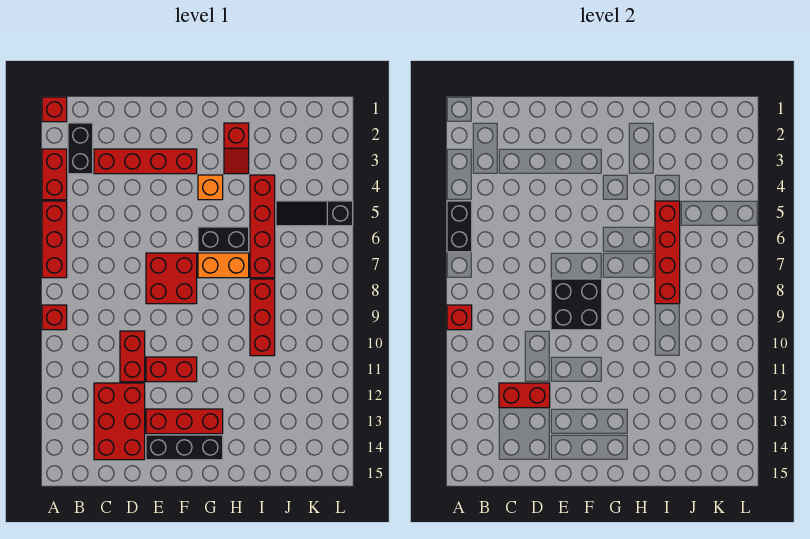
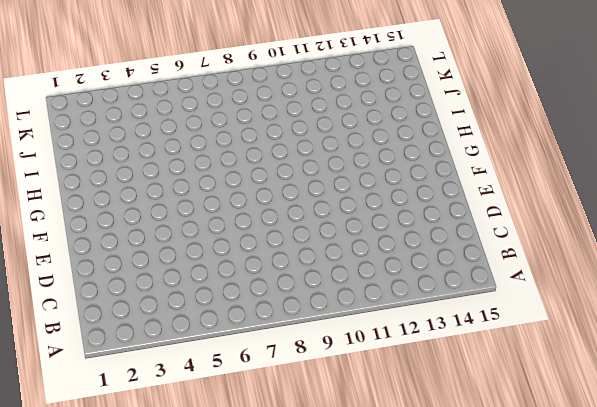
none -> red brick A1 level 1
none -> red brick A3:A4 level 1
none -> red brick A5:A7 level 1

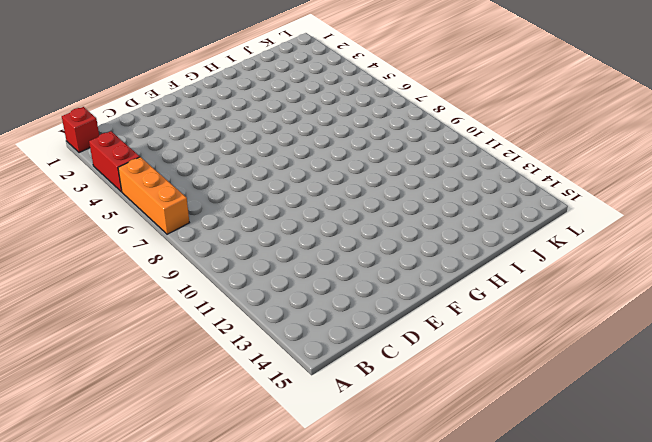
orange brick A5:A7 level 1 -> red brick A5:A7 level 1
none -> red brick A9 level 1
none -> black brick B2:B3 level 1
none -> red brick C3:F3 level 1

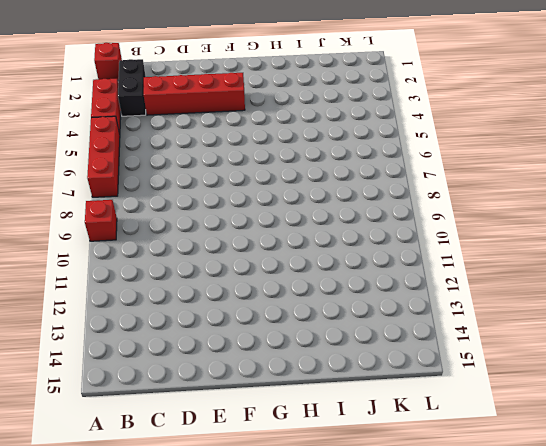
none -> red brick C12:D14 level 1
none -> red brick D10:D11 level 1
none -> red brick E7:F8 level 1

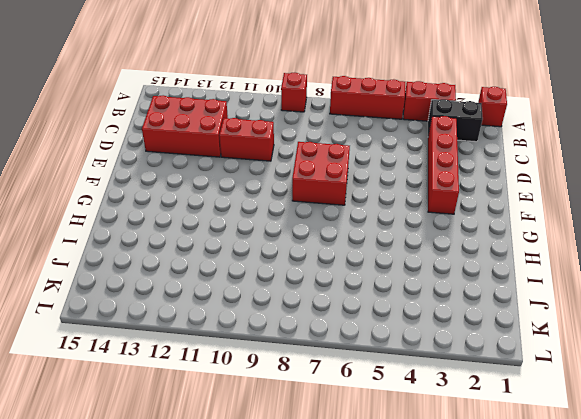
none -> red brick E11:F11 level 1
none -> red brick E13:G13 level 1
none -> black brick E14:G14 level 1

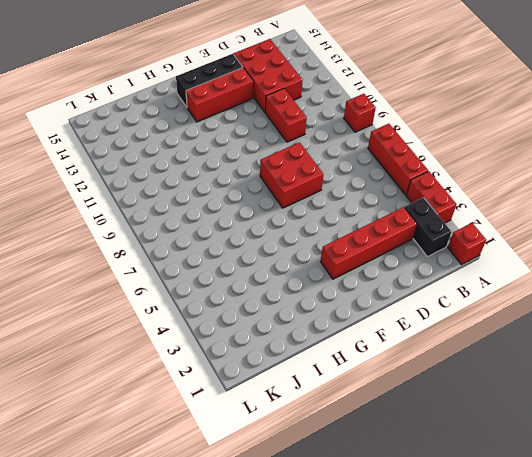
none -> red brick E11:F11 level 1
none -> orange brick G4 level 1
none -> black brick G6:H6 level 1

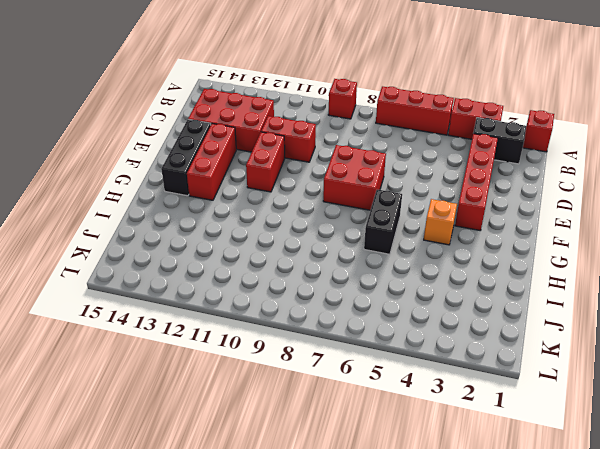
none -> orange brick G7:H7 level 1
none -> red slope H2:H3 level 1 top 2
none -> red brick I4:I7 level 1

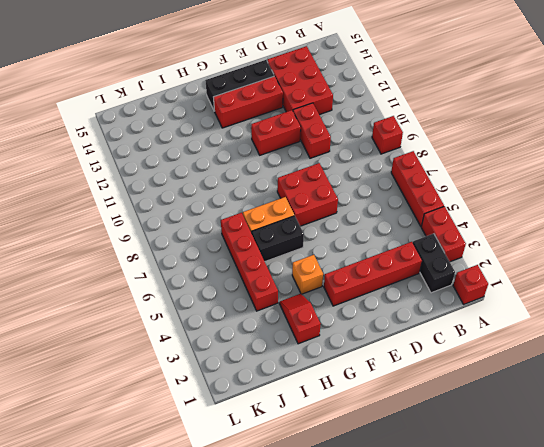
none -> red brick I8:I10 level 1
none -> black slope J5:L5 level 1 top L
none -> black brick A5:A6 level 2

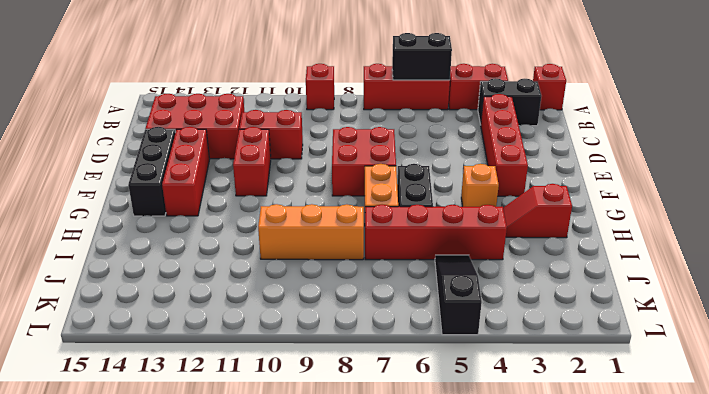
orange brick I8:I10 level 1 -> red brick I8:I10 level 1
none -> red brick A9 level 2
none -> red brick C12:D12 level 2
none -> black brick E8:F9 level 2

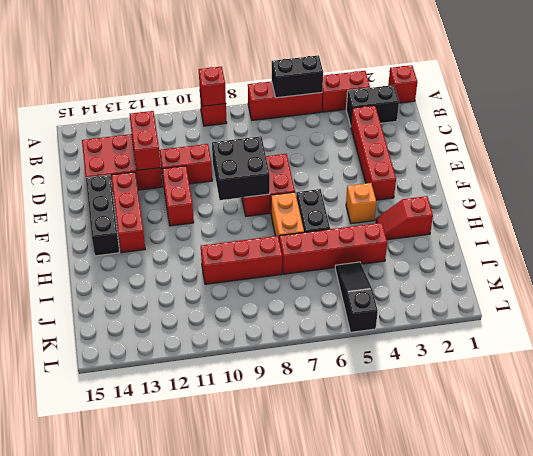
none -> red brick I5:I8 level 2

